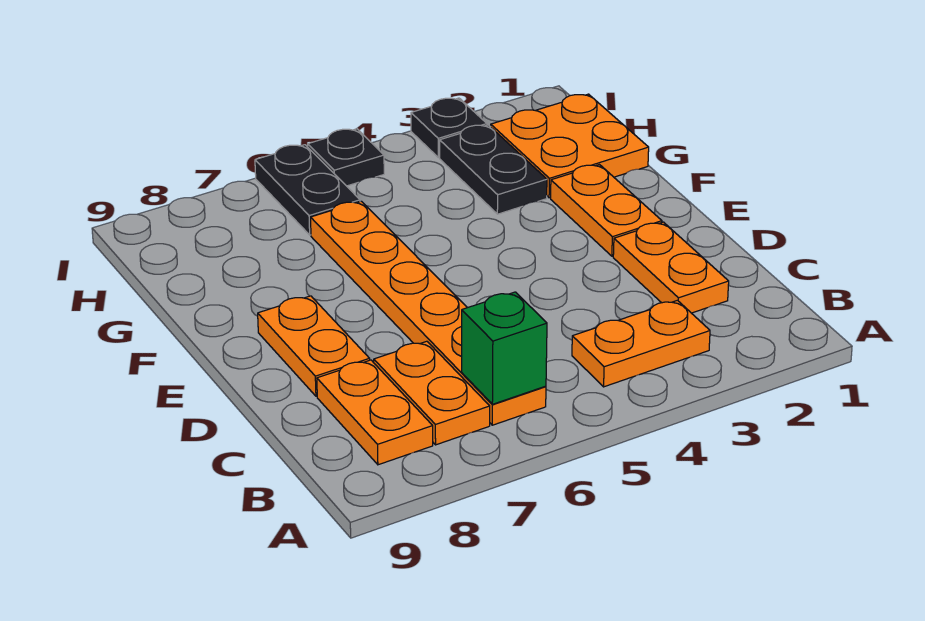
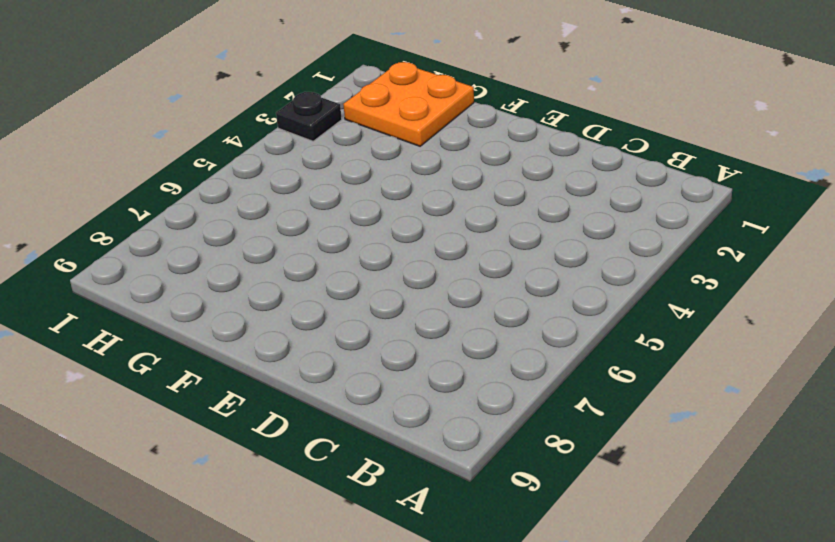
none -> orange plate B3:B4 level 1
none -> orange plate B6:G6 level 1
none -> orange plate B7:C7 level 1

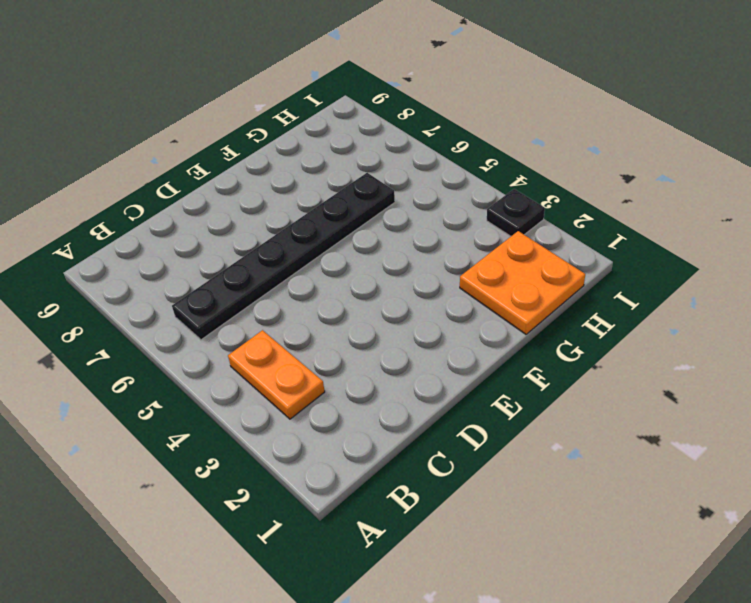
black plate B6:G6 level 1 -> orange plate B6:G6 level 1
none -> orange plate B7:C7 level 1
none -> orange plate B8:C8 level 1
none -> orange plate C2:D2 level 1

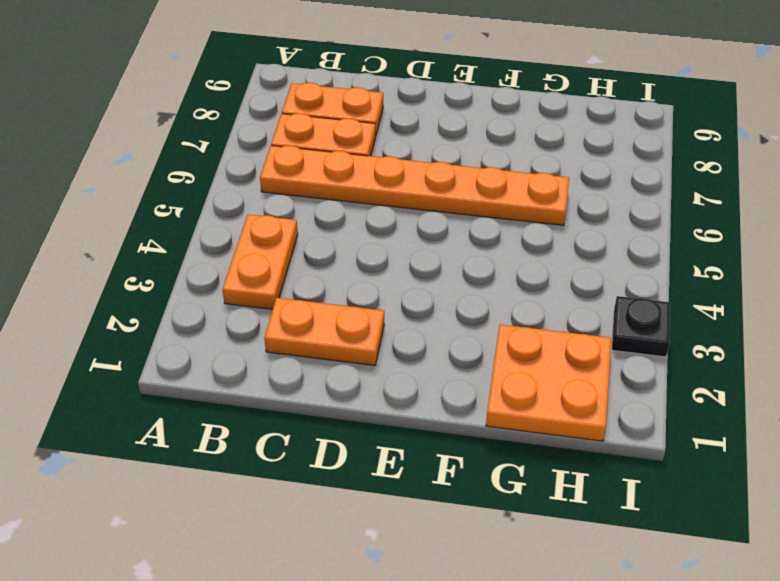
none -> orange plate D8:E8 level 1
none -> orange plate E2:F2 level 1
none -> black plate G3:H3 level 1

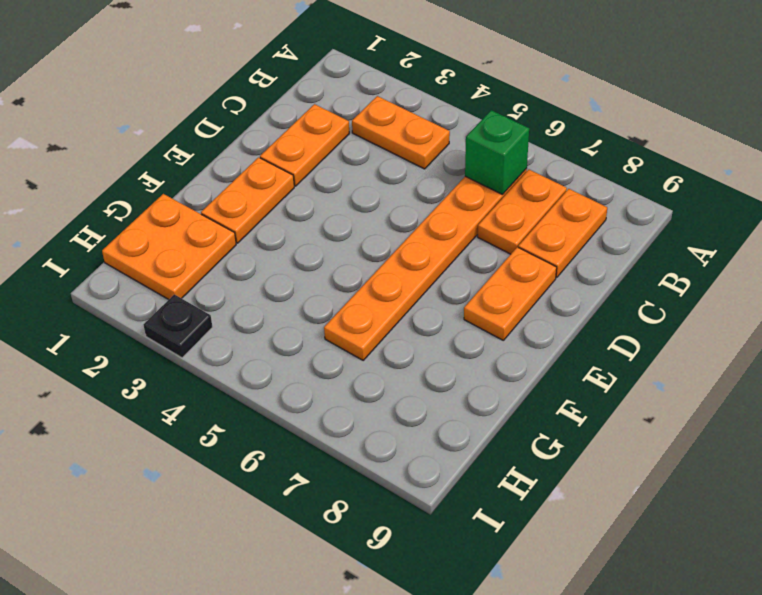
none -> black plate G3:H3 level 1
none -> black plate H6:I6 level 1
none -> black plate I5 level 1

